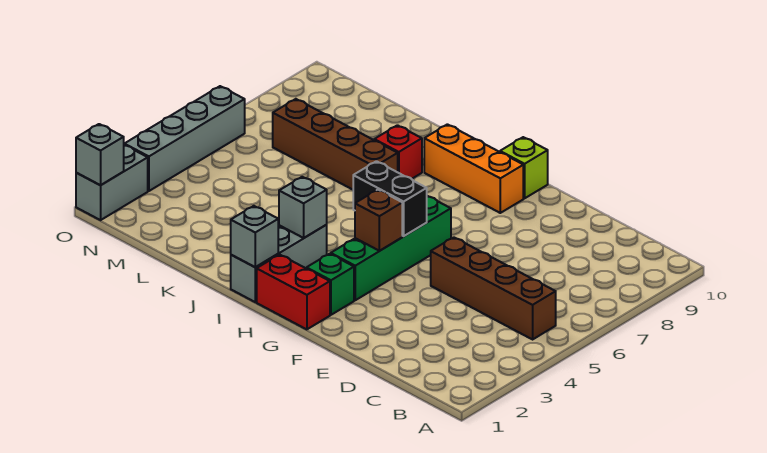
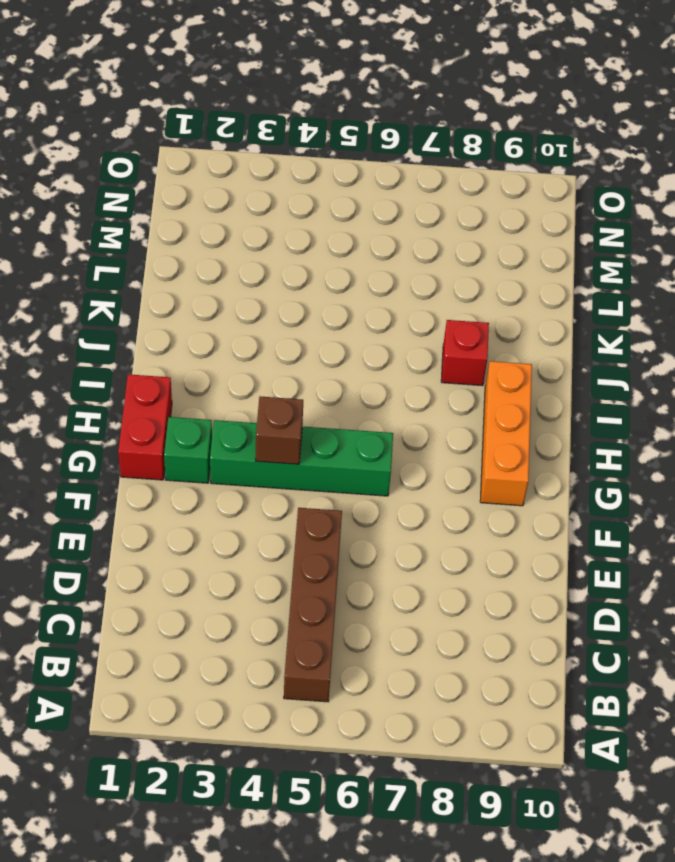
none -> lime brick G10 level 1
none -> grey brick I1:I3 level 1
none -> brown brick J7:M7 level 1

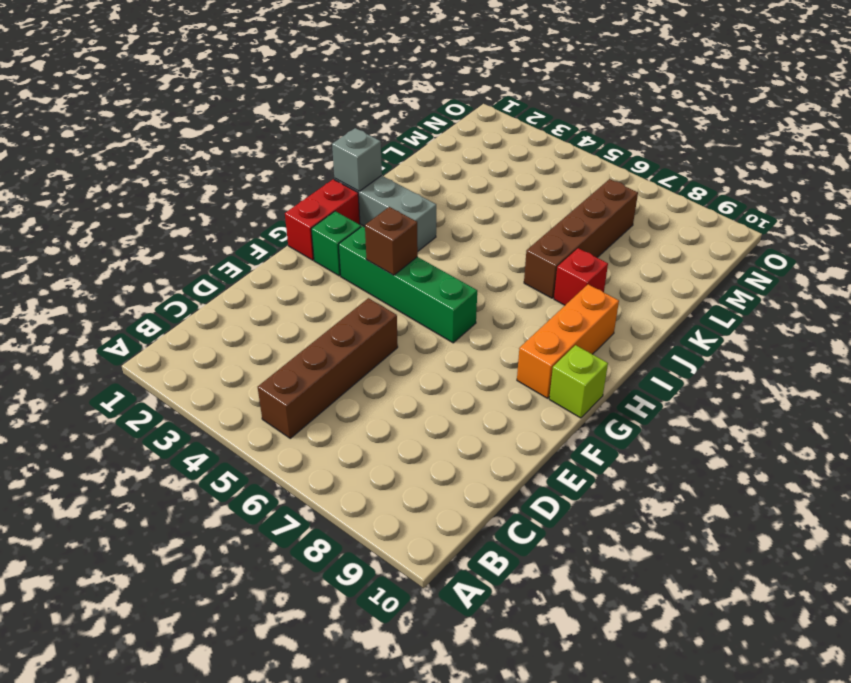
none -> grey brick O1:O2 level 1
none -> grey brick O3:O6 level 1
none -> black brick G5:H5 level 2

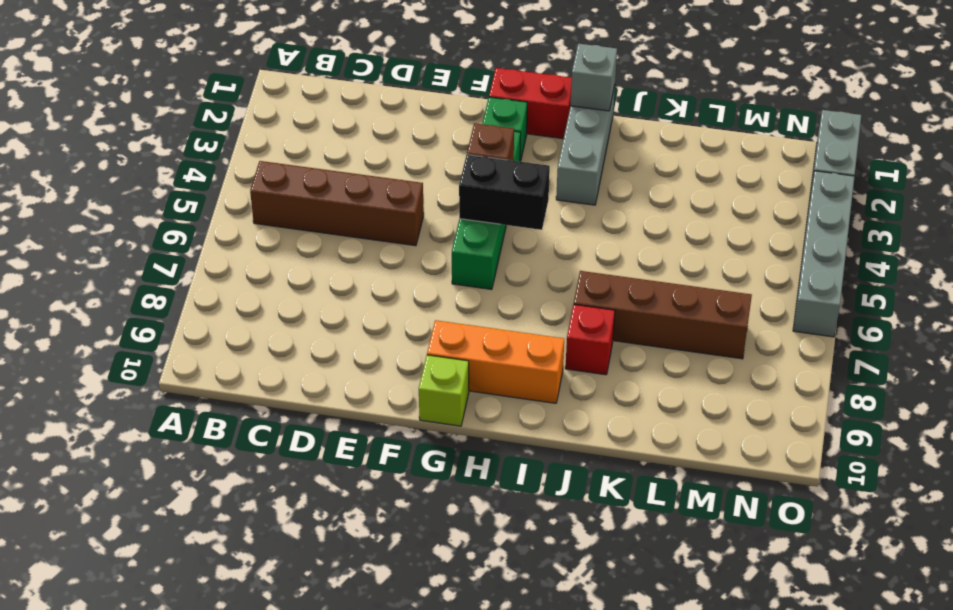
none -> grey brick I3 level 2
none -> grey brick O1 level 2

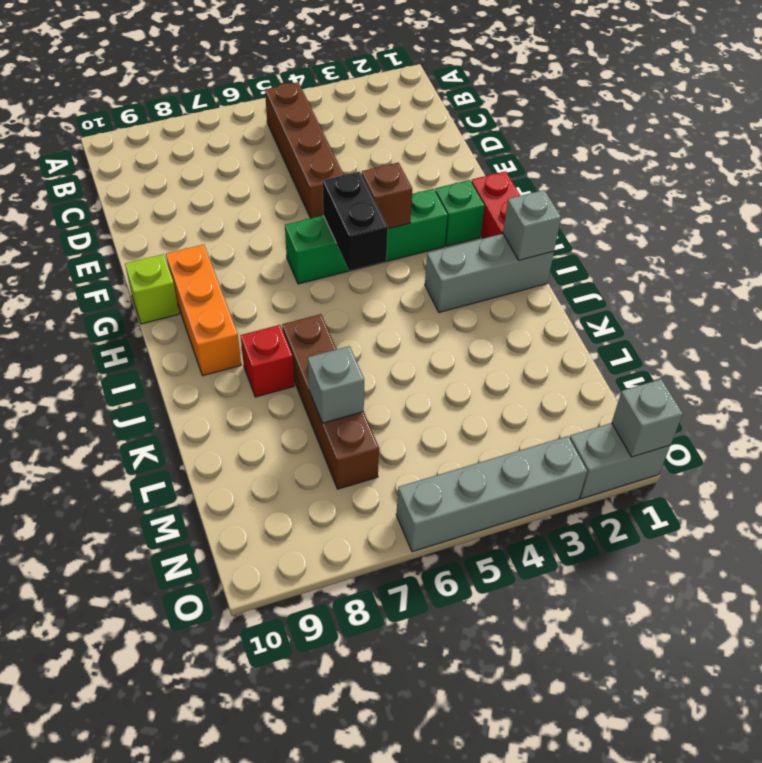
grey brick L7 level 2 -> grey brick I3 level 2

